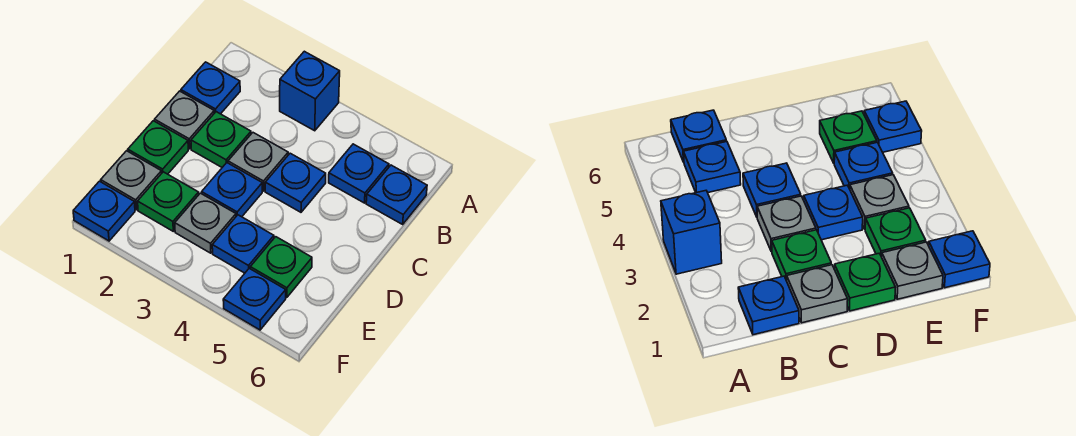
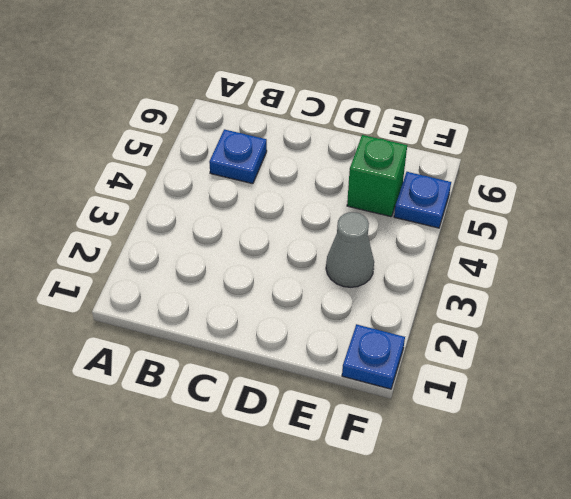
grey cone E3 level 1 -> grey plate E3 level 1
green brick E5 level 1 -> green plate E5 level 1
none -> blue brick A3 level 1
none -> blue plate B1 level 1
none -> blue plate B6 level 1

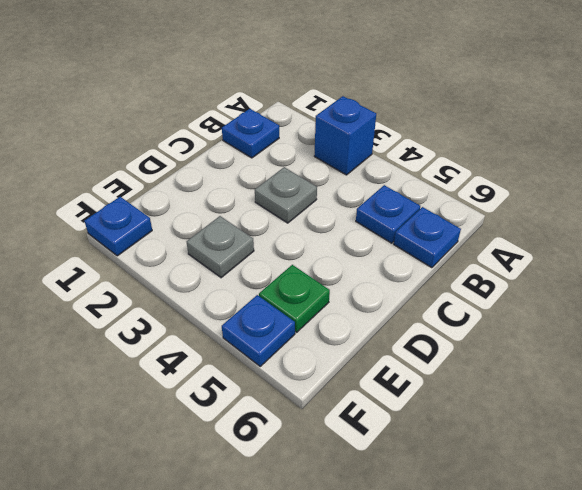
none -> grey plate C1 level 1
none -> green plate C2 level 1
none -> blue plate C4 level 1

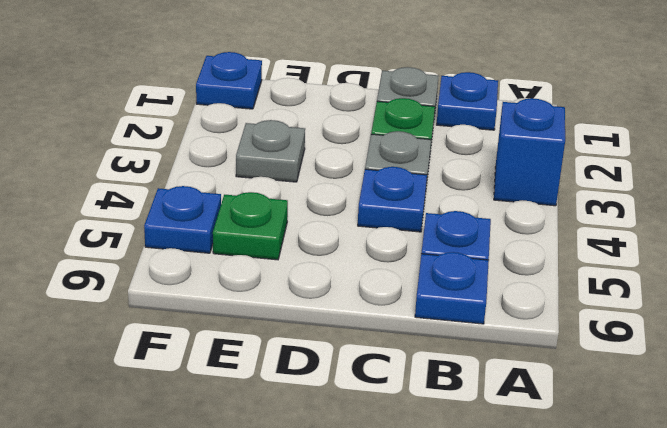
none -> green plate D1 level 1
none -> blue plate D3 level 1
none -> grey plate E1 level 1

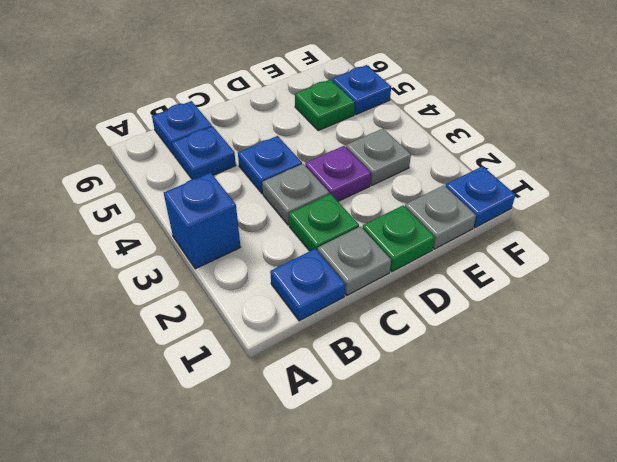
purple plate D3 level 1 -> blue plate D3 level 1
none -> green plate E2 level 1
none -> blue plate E4 level 1

